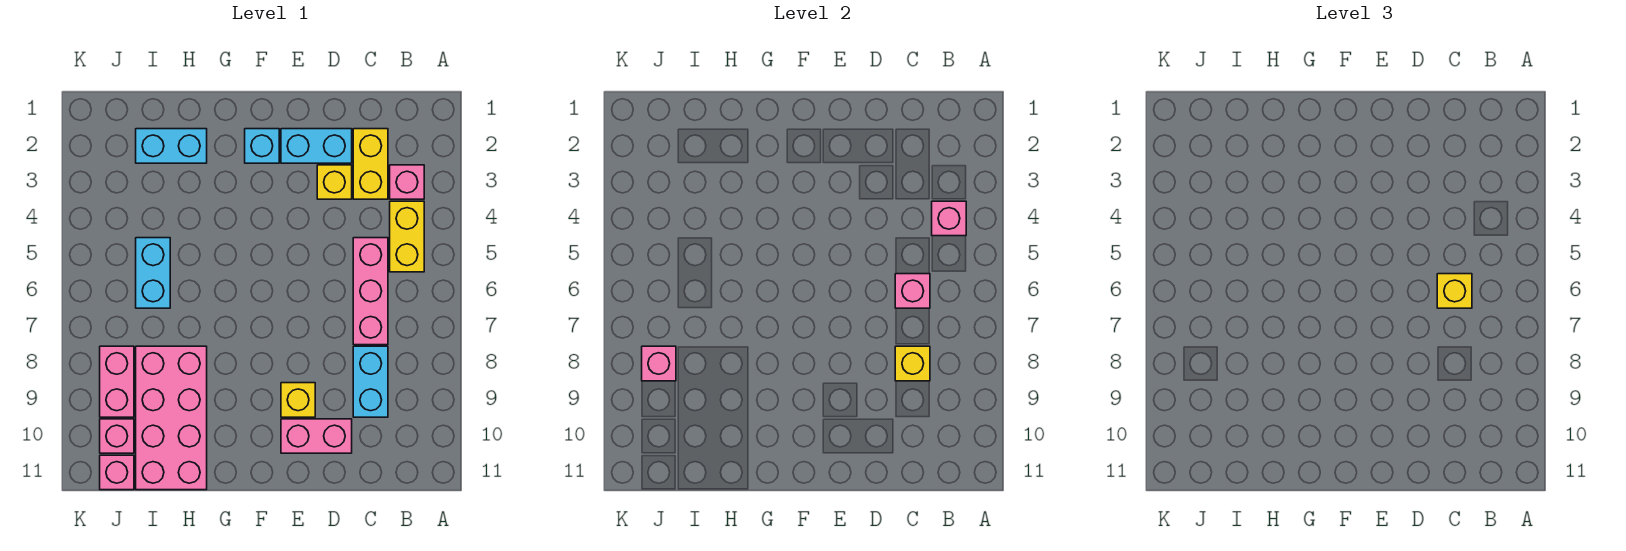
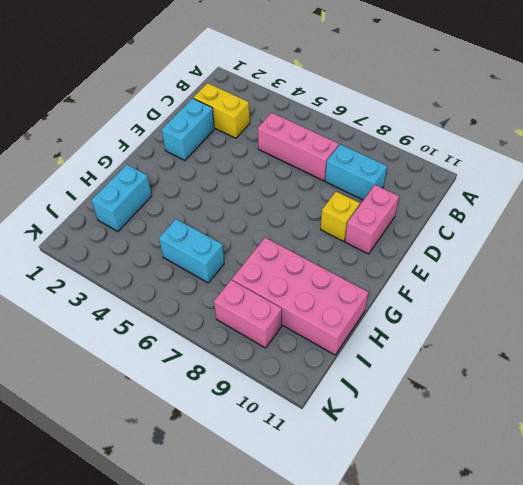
none -> pink brick B3 level 1
none -> yellow brick B4:B5 level 1
none -> yellow brick D3 level 1

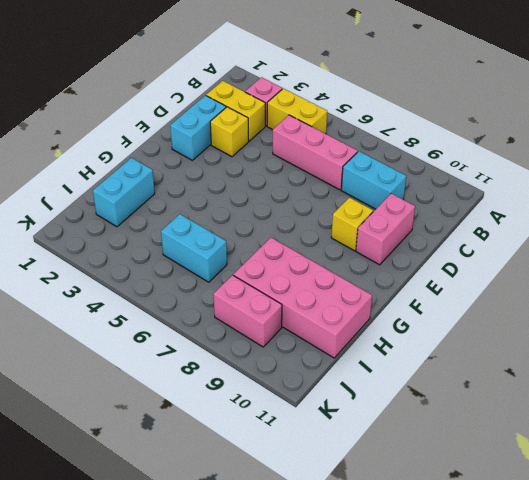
none -> cyan brick F2 level 1
none -> pink brick J10 level 1
none -> pink brick J11 level 1

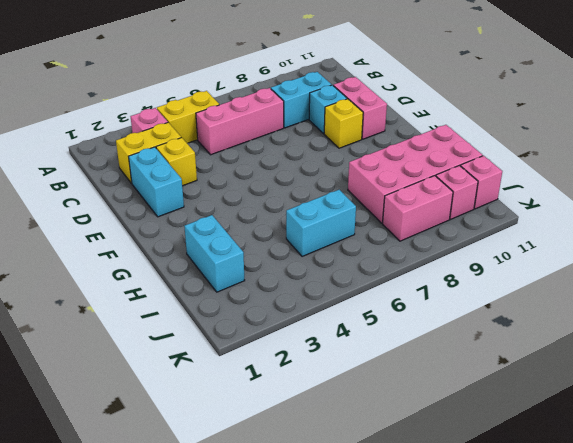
cyan brick D9 level 1 -> cyan brick F2 level 1
none -> pink brick B4 level 2
none -> pink brick C6 level 2
none -> yellow brick C8 level 2

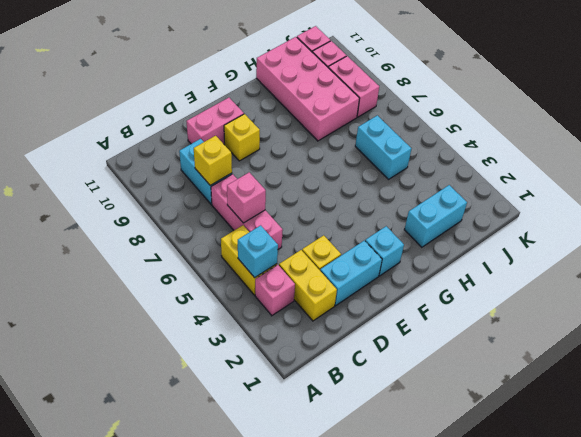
cyan brick B4 level 2 -> pink brick B4 level 2
none -> pink brick J8 level 2
none -> yellow brick C6 level 3

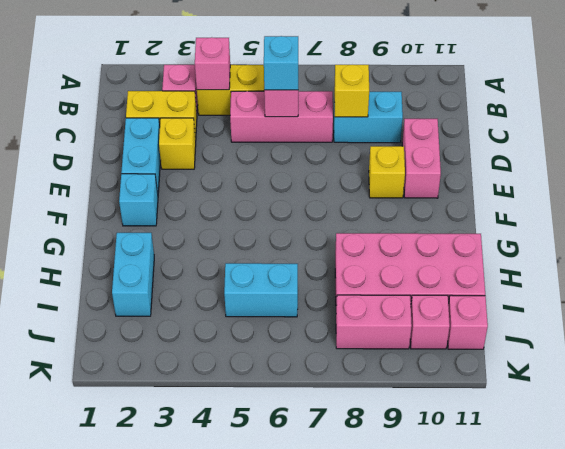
cyan brick C6 level 3 -> yellow brick C6 level 3
none -> pink brick J8 level 2

